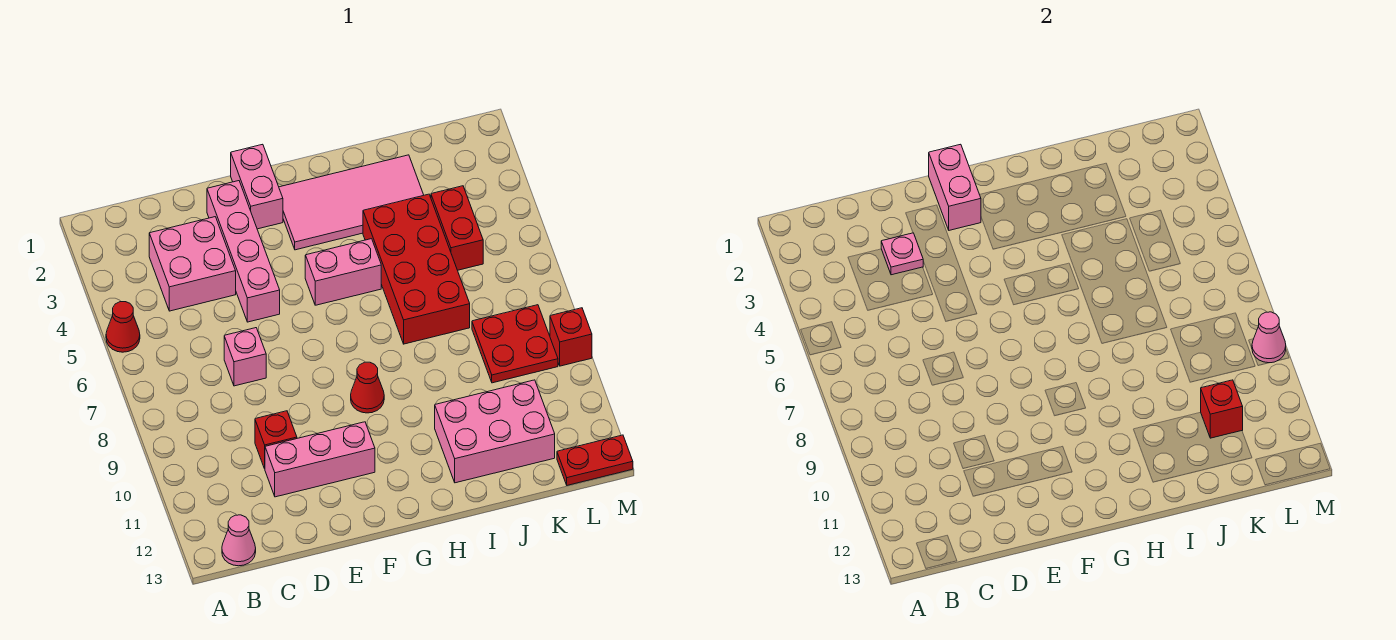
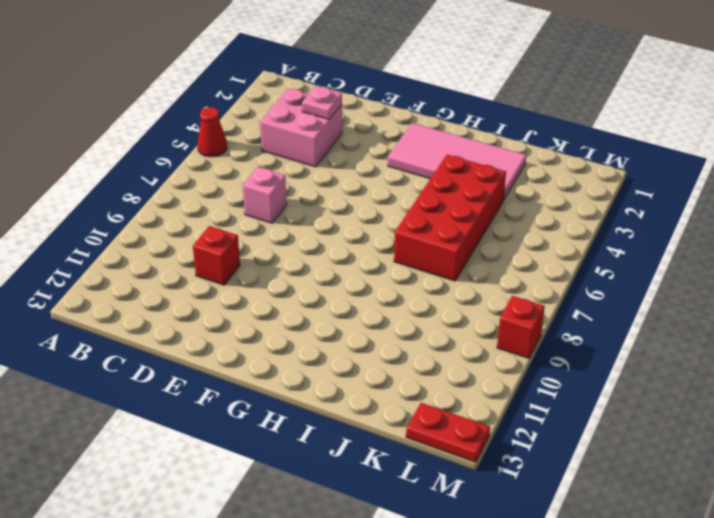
none -> pink cone B13 level 1
none -> pink brick D11:F11 level 1
none -> pink brick E2:E5 level 1

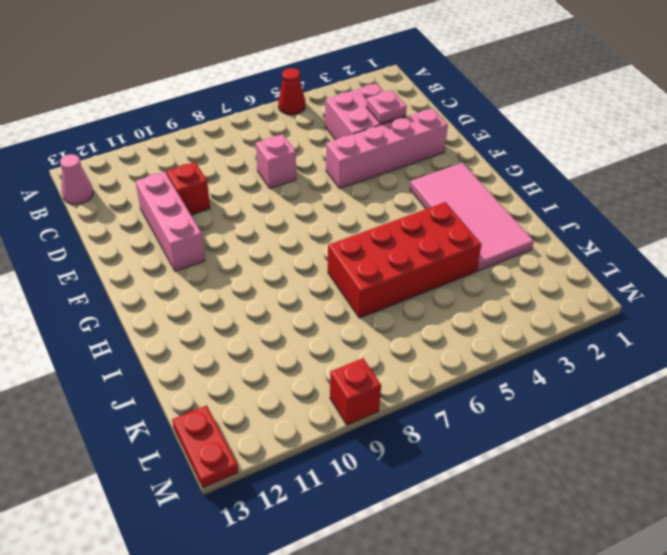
none -> pink brick F1:F2 level 1
none -> pink brick G5:H5 level 1
none -> red cone G9 level 1

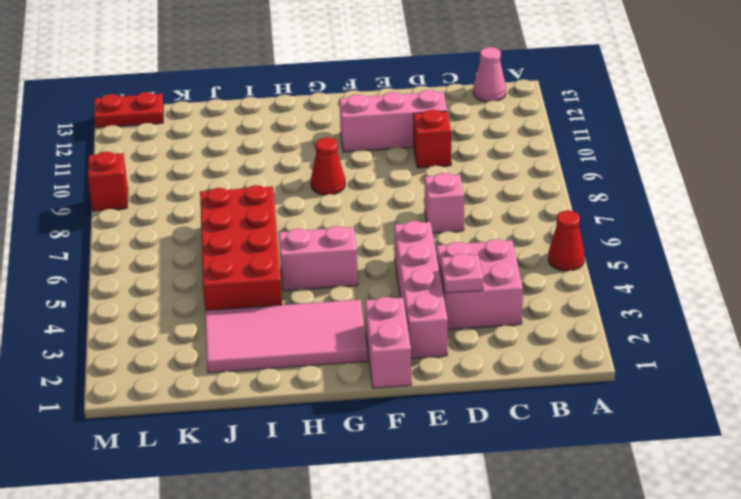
none -> pink brick I11:K12 level 1
none -> red brick K4:K5 level 1
none -> red plate K8:L9 level 1

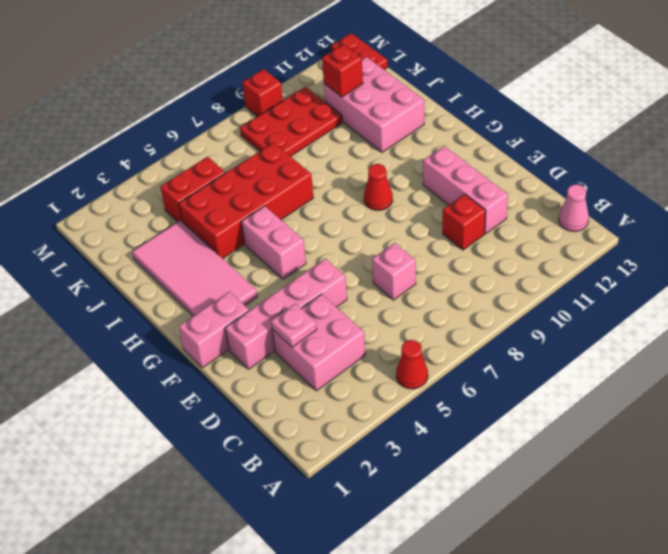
red plate K8:L10 level 1 -> red plate K8:L9 level 1
none -> pink brick F1:F2 level 2
none -> pink cone M9 level 2

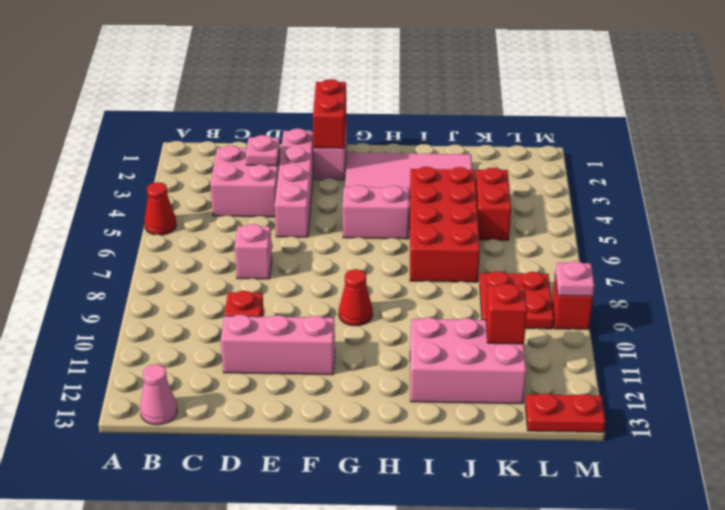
red brick F1:F2 level 2 -> pink brick F1:F2 level 2
pink plate M9 level 2 -> pink cone M9 level 2

